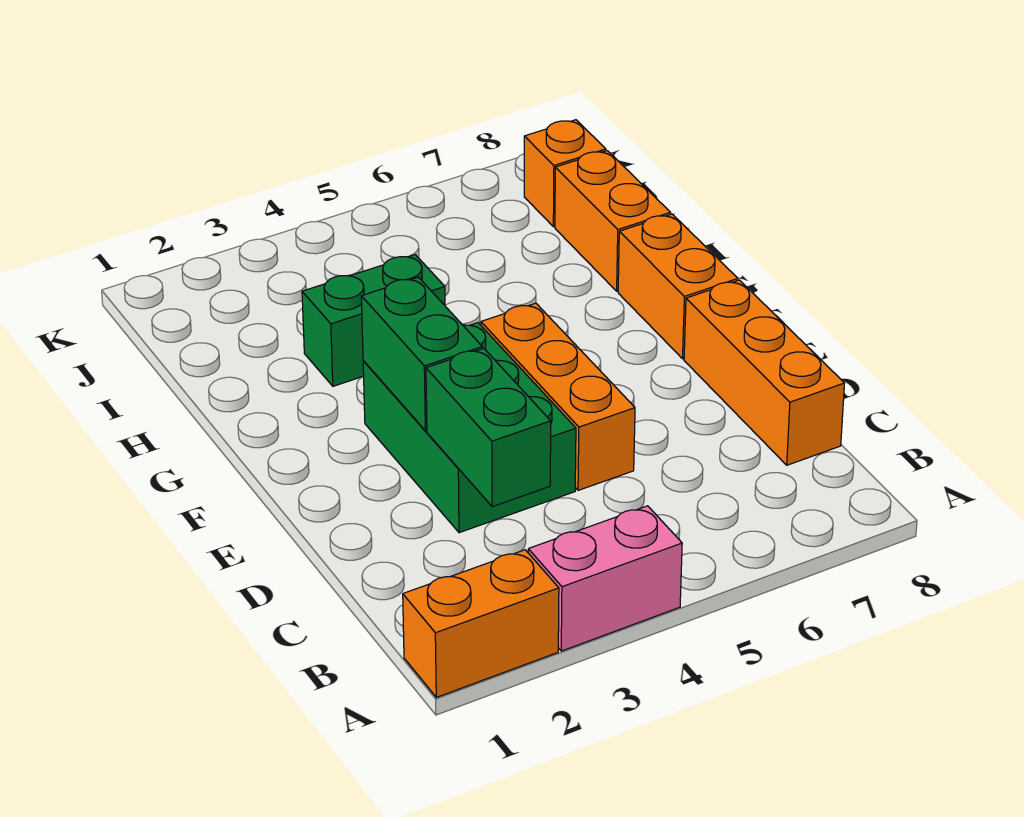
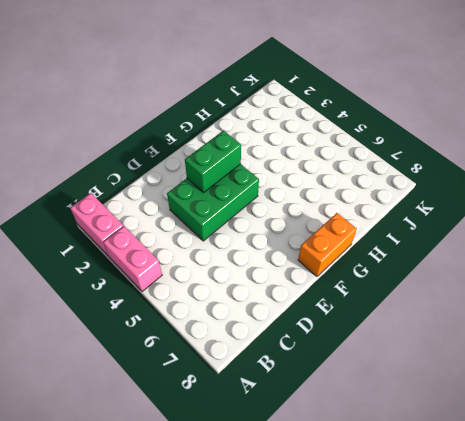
pink brick A1:A2 level 1 -> orange brick A1:A2 level 1
none -> orange brick C8:E8 level 1
none -> orange brick D5:F5 level 1

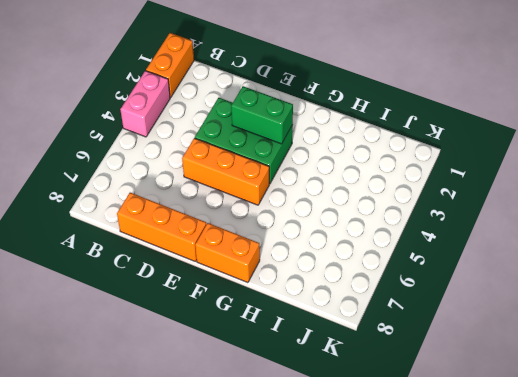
none -> green brick H3:H4 level 1
none -> orange brick H8:I8 level 1

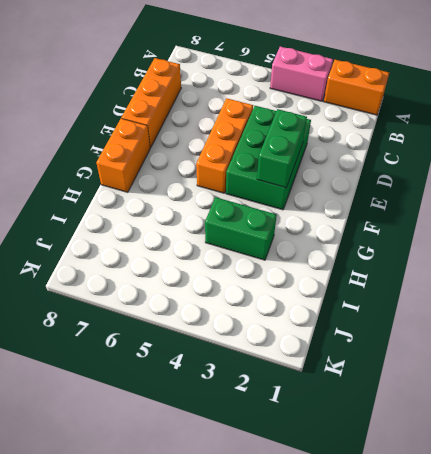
none -> orange brick H8:I8 level 1
none -> orange brick J8 level 1

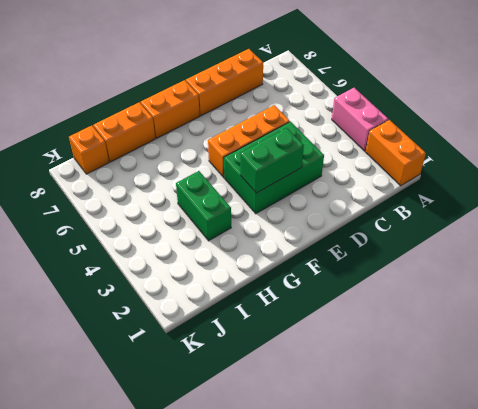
none -> green brick C3:D3 level 2

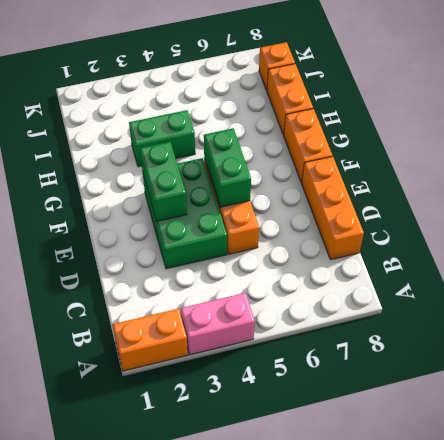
green brick E5:F5 level 2 -> green brick C3:D3 level 2

